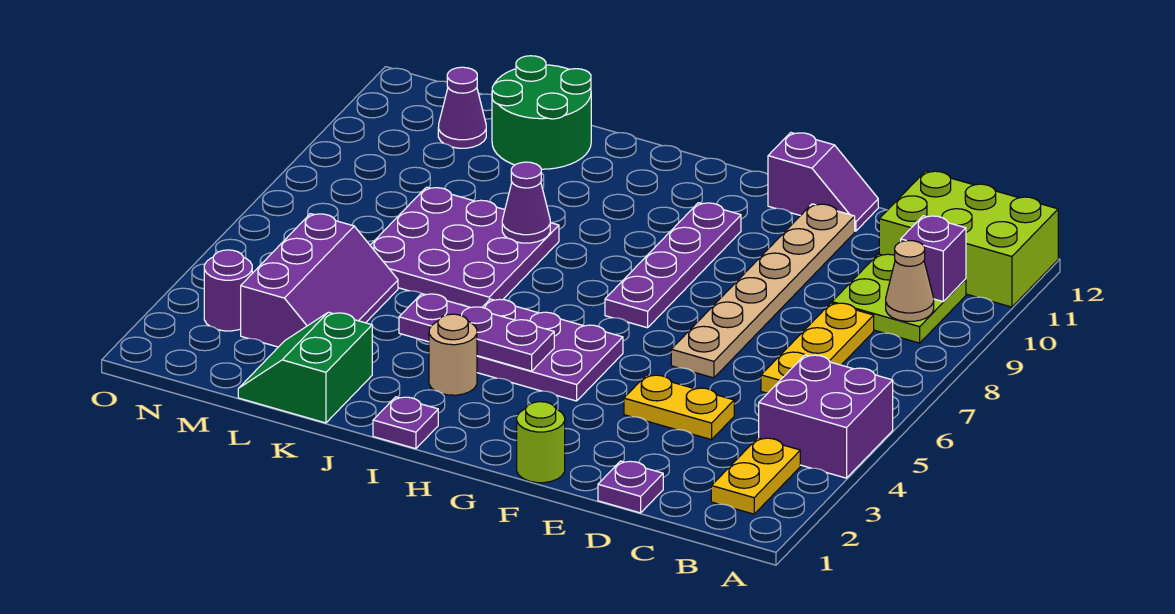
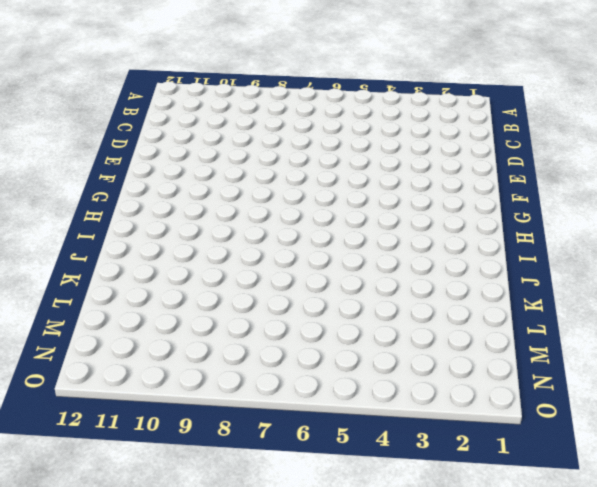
none -> purple brick A4:B5 level 1
none -> lime brick A11:C12 level 1
none -> yellow plate B2:B3 level 1

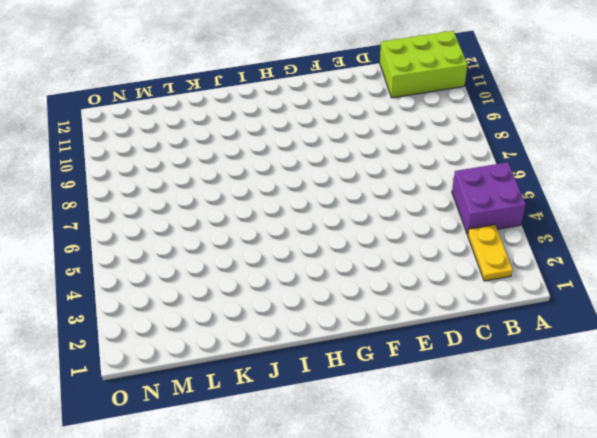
none -> lime plate B9:C10 level 1
none -> yellow plate C6:C8 level 1
none -> purple plate D1 level 1

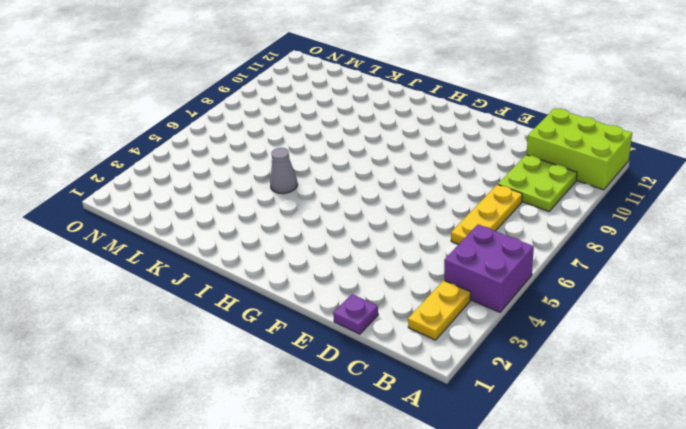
grey cone J5 level 1 -> none
none -> yellow plate D4:E4 level 1
none -> tan plate E6:E11 level 1
none -> purple slope E12:F12 level 1 top F

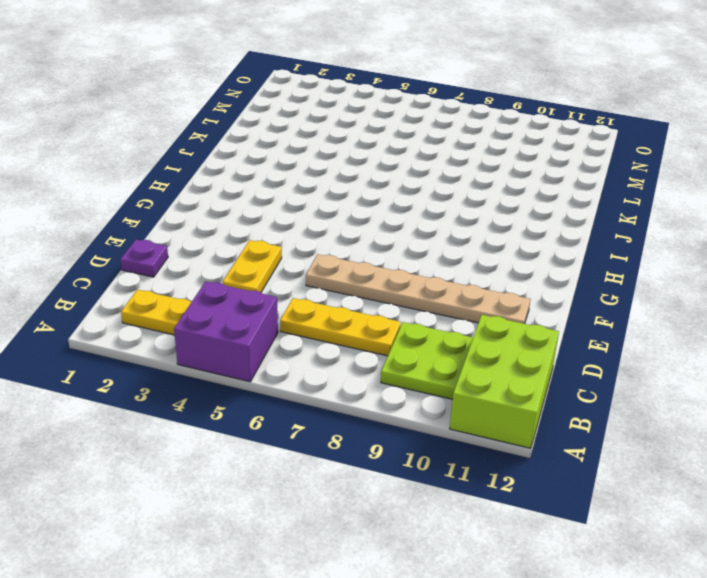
none -> purple slope E12:F12 level 1 top F
none -> lime round brick F1 level 1
none -> purple plate G4:I5 level 1

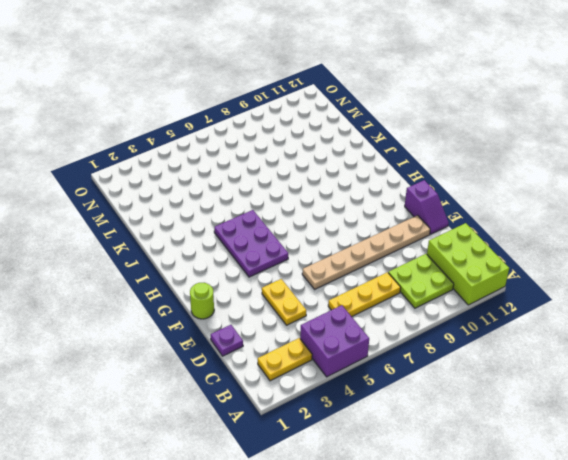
none -> purple plate G7:G10 level 1
none -> purple plate I1 level 1
none -> tan round brick I3 level 1

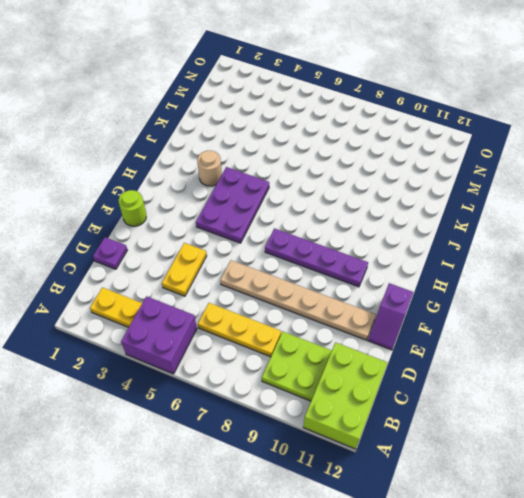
none -> purple plate I1 level 1
none -> purple plate J6:L8 level 1
none -> green slope K1:L2 level 1 top K

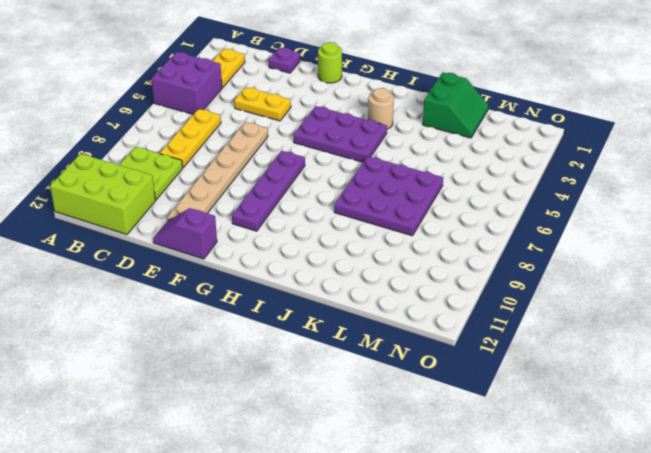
none -> purple plate I1 level 1
none -> green round brick K11:L12 level 1
none -> purple slope L3:M5 level 1 top M

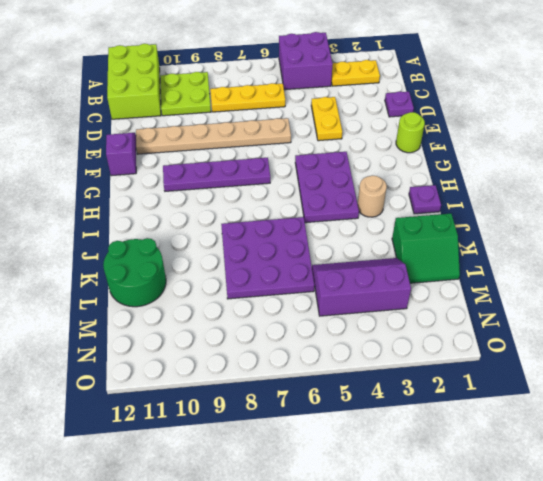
none -> purple cone M11 level 1
none -> purple round brick N3 level 1
none -> tan cone B9 level 2

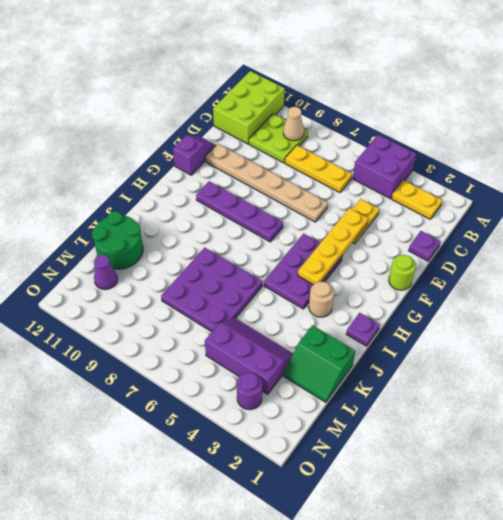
yellow plate E4:H4 level 2 -> purple plate H4:J4 level 2
none -> purple brick B10 level 2
none -> purple cone J8 level 2

